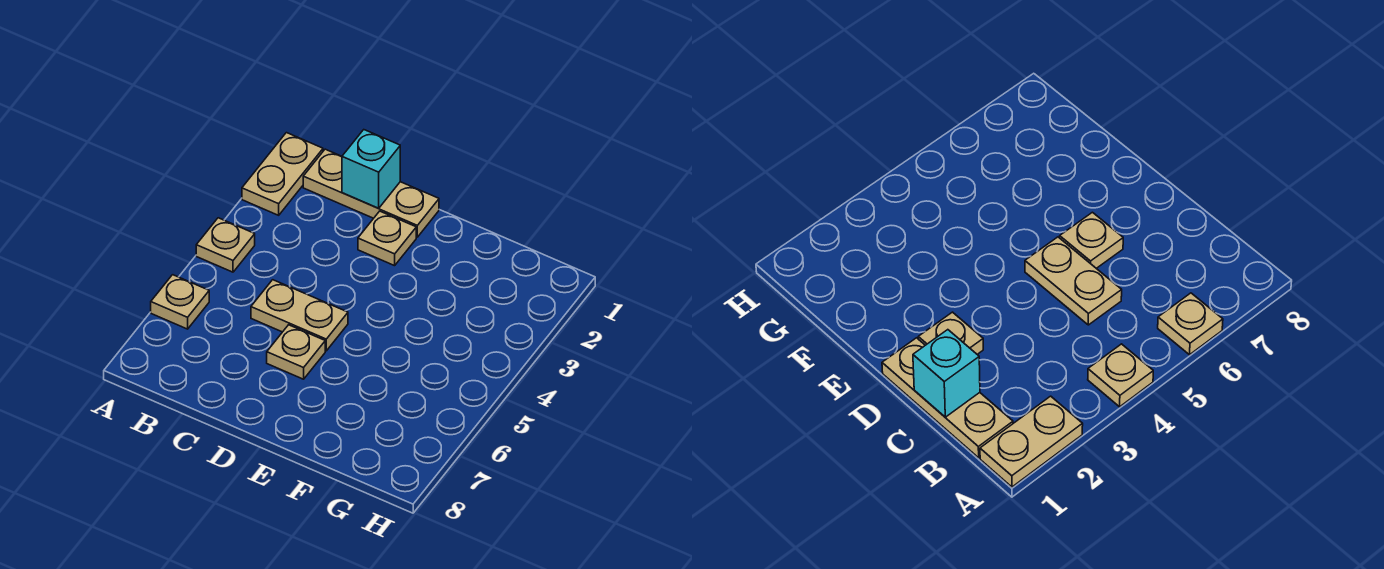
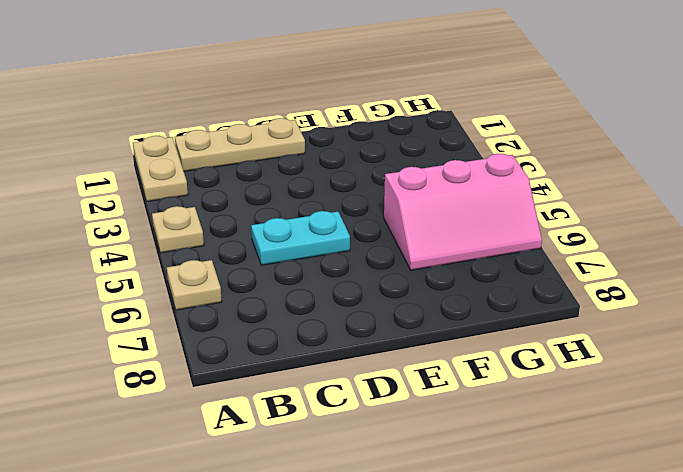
cyan plate C5:D5 level 1 -> tan plate C5:D5 level 1
pink slope F5:H6 level 1 top 5 -> none
none -> tan plate D2 level 1
none -> tan plate D6 level 1

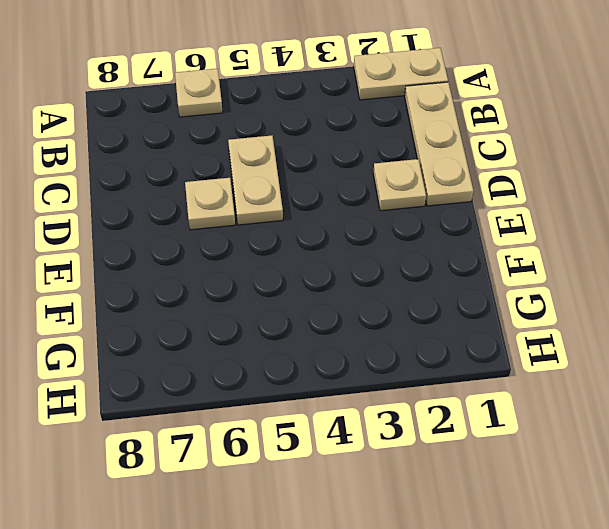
none -> tan plate A4 level 1
none -> cyan brick C1 level 2

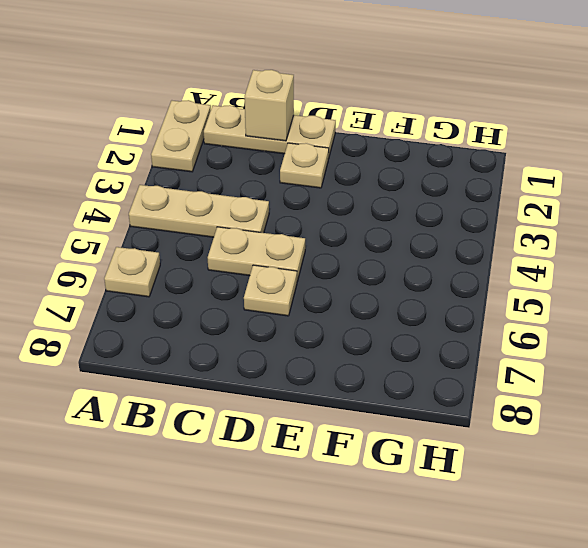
tan plate A4:C4 level 1 -> tan plate A4 level 1
tan brick C1 level 2 -> cyan brick C1 level 2

